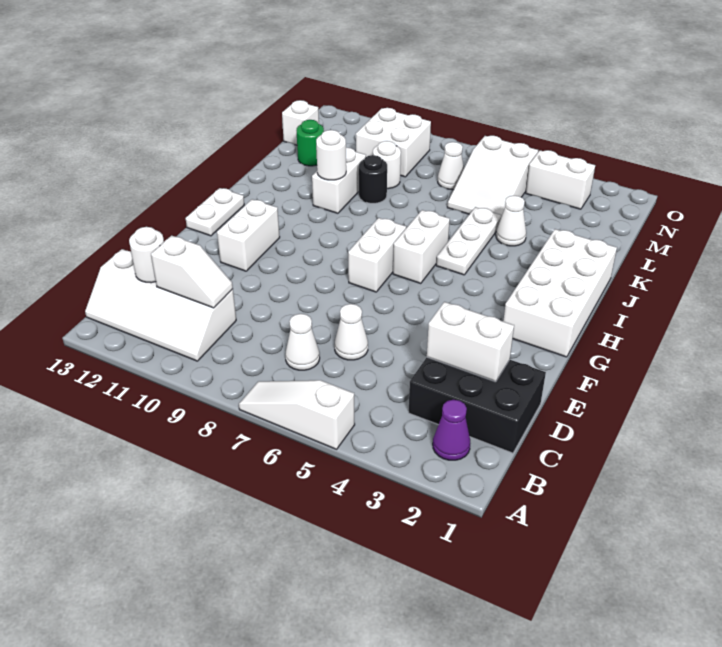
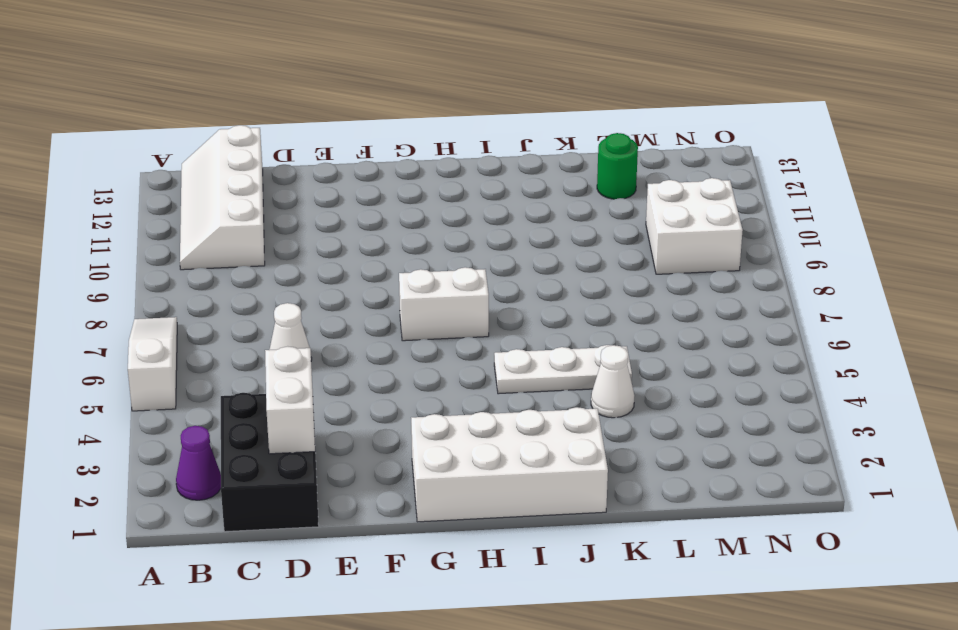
none -> white cone C7 level 1
none -> white brick F11:G11 level 1
none -> white plate G13:H13 level 1

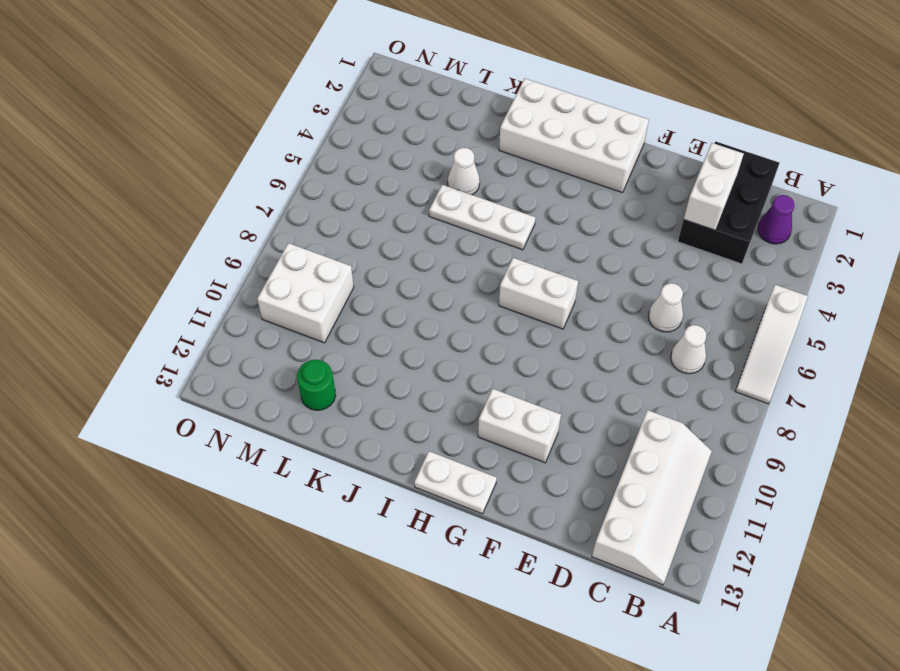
none -> white brick H6:I6 level 1
none -> white brick J10:K10 level 1
none -> black round brick K9 level 1

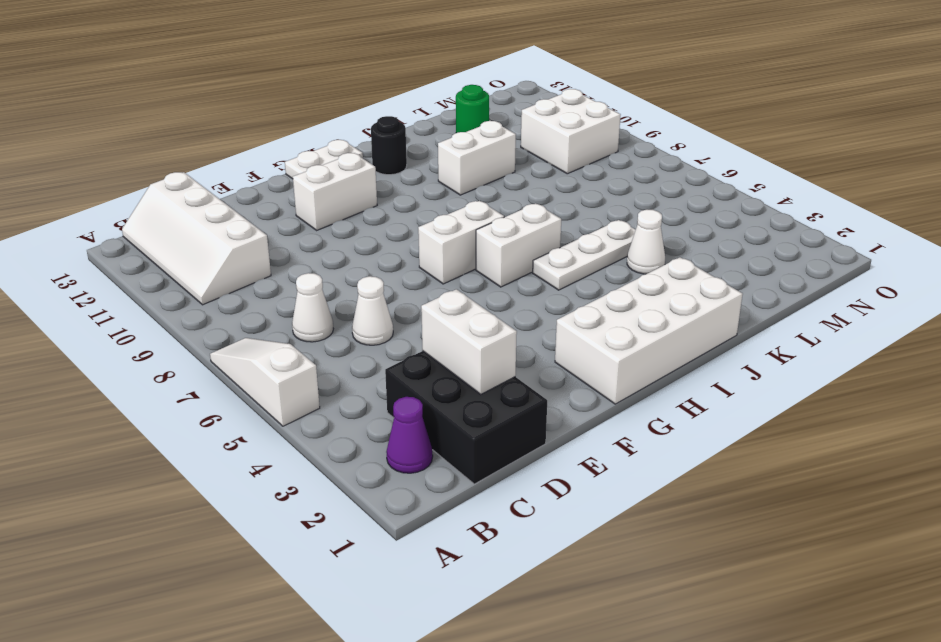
black round brick I12 level 1 -> black round brick K9 level 1
none -> white slope L5:N6 level 1 top N
none -> white round brick L9 level 1
none -> white cone M7 level 1

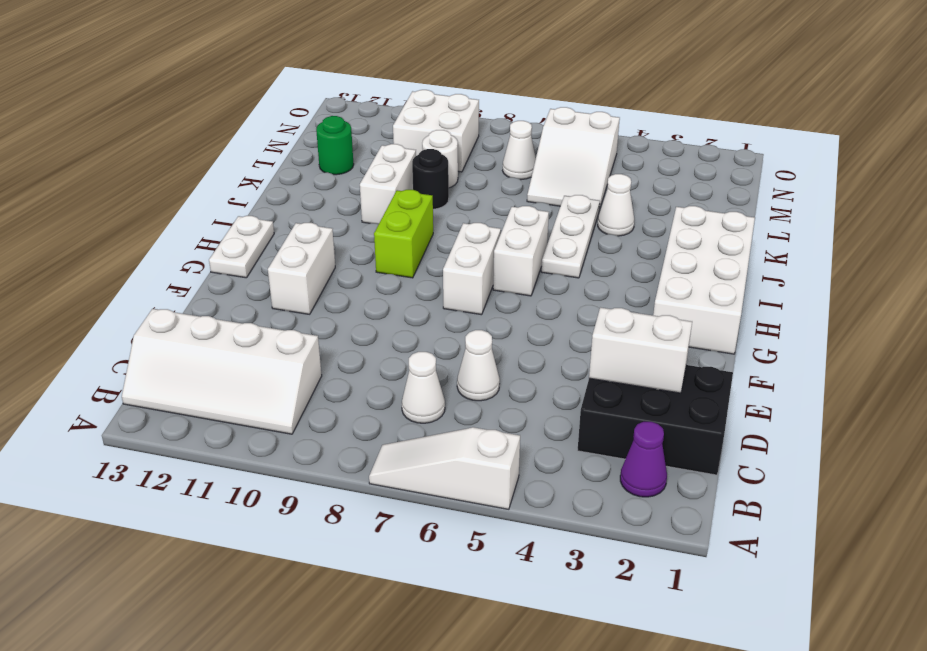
lime brick H9:I9 level 1 -> none
none -> white brick M13 level 1
none -> white brick N3:N4 level 1
none -> white slope C10:C11 level 2 top 11

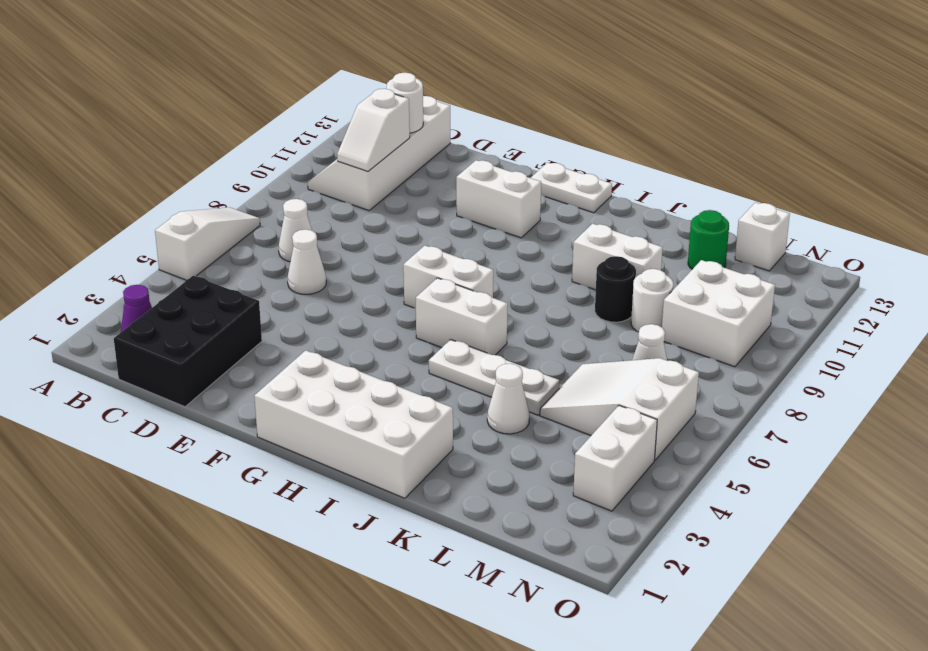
none -> white brick D2:D3 level 2
none -> white round brick J10 level 2

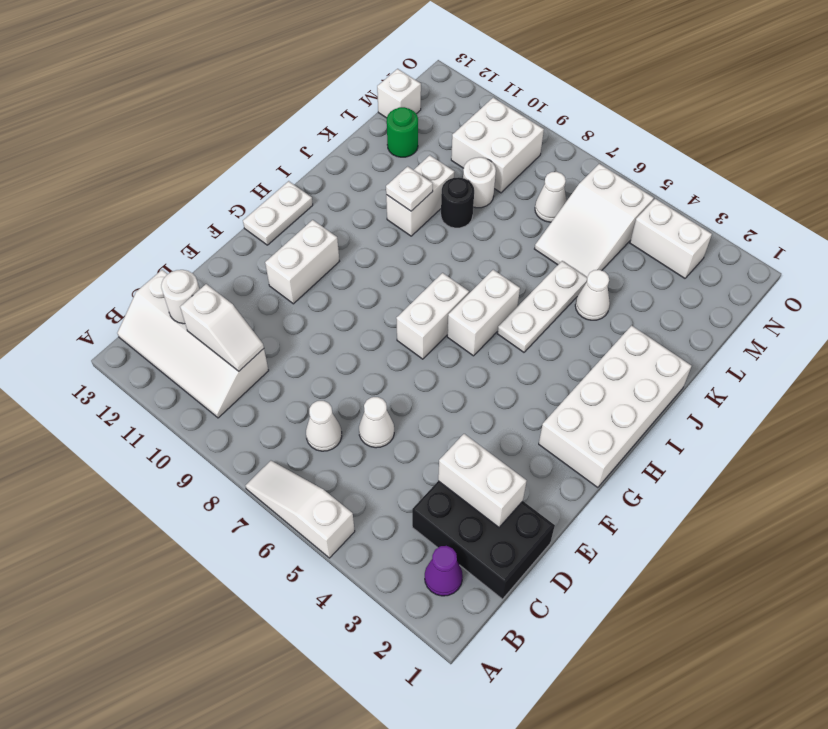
white plate J10 level 2 -> white round brick J10 level 2

